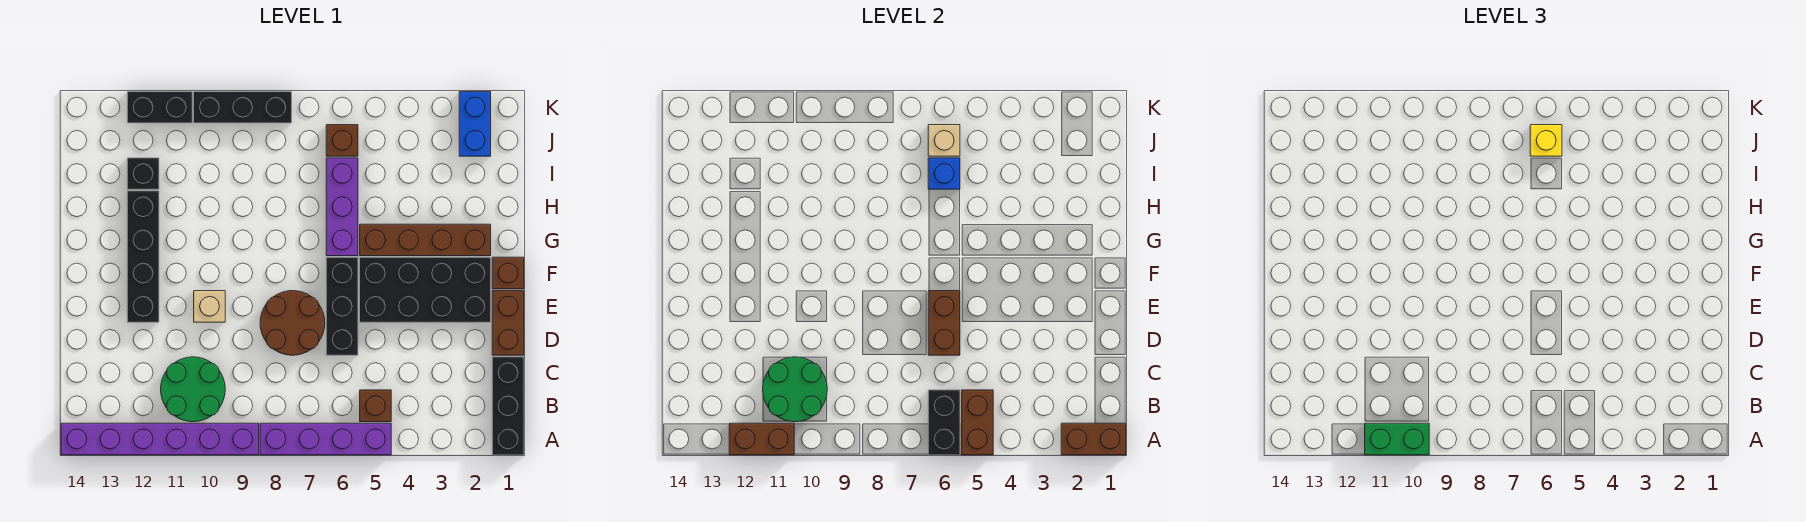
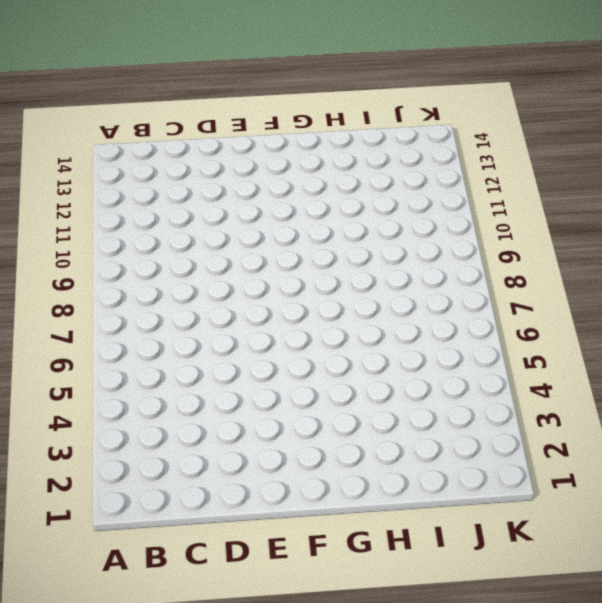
none -> black brick A1:C1 level 1
none -> purple brick A5:A8 level 1
none -> purple brick A9:A14 level 1

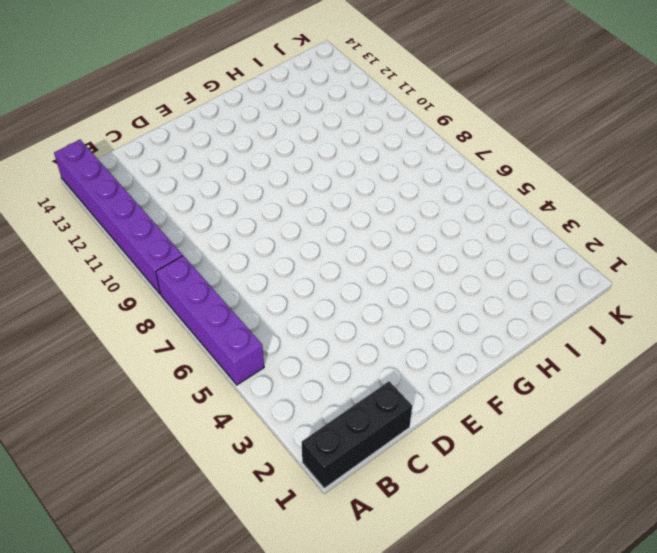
none -> brown brick B5 level 1
none -> green round brick B10:C11 level 1
none -> brown brick D1:E1 level 1

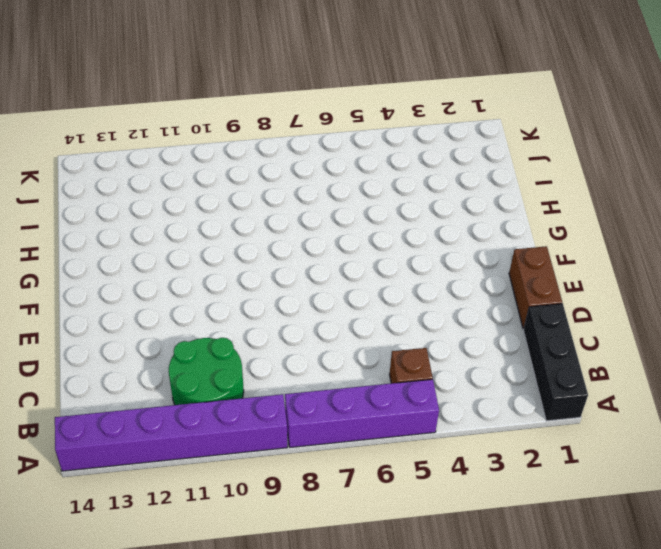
none -> black brick D6:F6 level 1
none -> brown round brick D7:E8 level 1
none -> black brick E2:F5 level 1

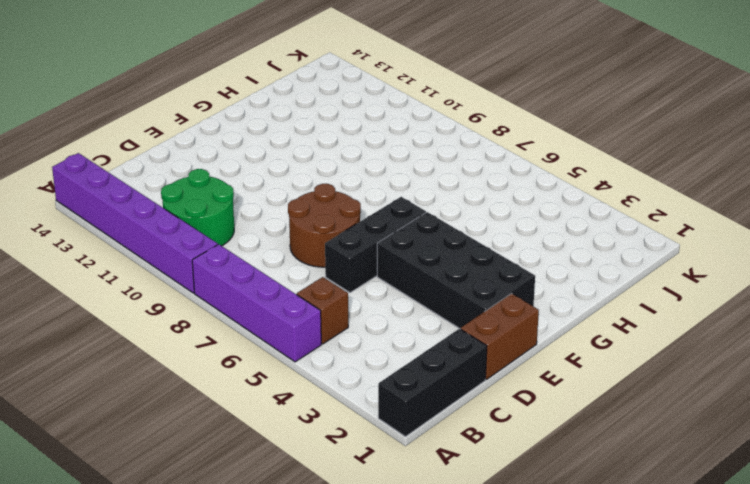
none -> tan brick E10 level 1
none -> black brick E12:H12 level 1
none -> brown brick F1 level 1

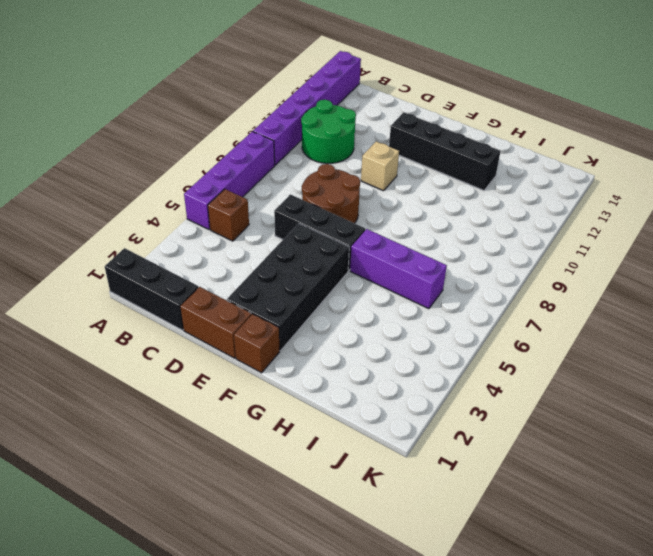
none -> brown brick G2:G5 level 1
none -> black brick I12 level 1
none -> blue brick J2:K2 level 1

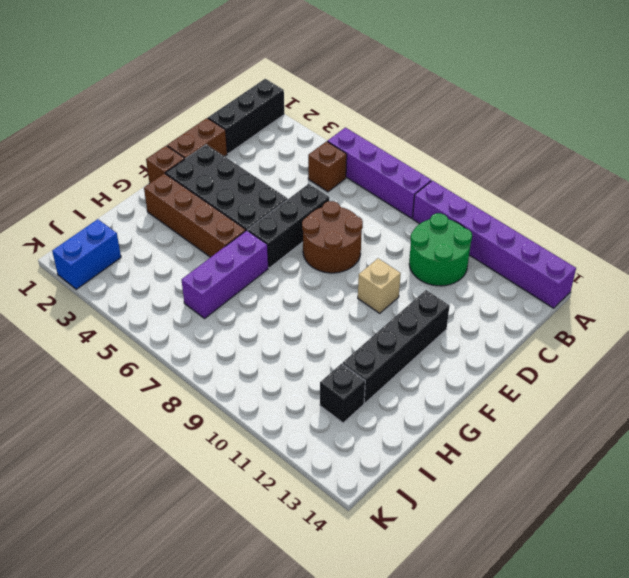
none -> brown brick J6 level 1
none -> black brick K8:K10 level 1
none -> black brick K11:K12 level 1

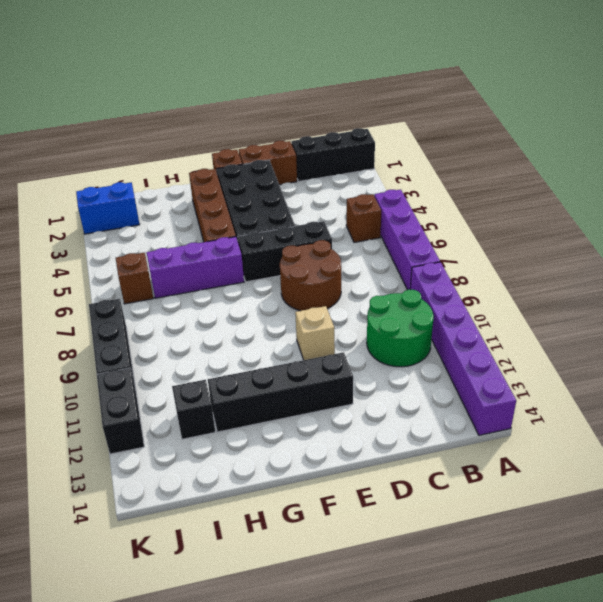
none -> brown brick A1:A2 level 2
none -> brown brick A5:B5 level 2
none -> black brick A6:B6 level 2

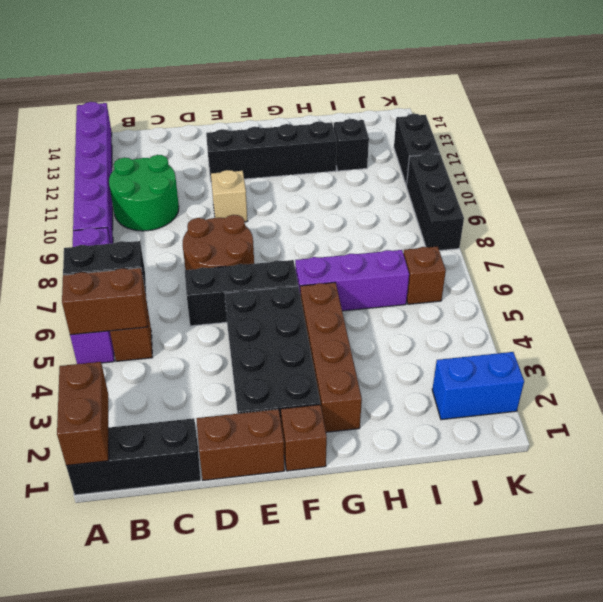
none -> brown brick A11:A12 level 2
none -> green round brick B10:C11 level 2
none -> brown brick D6:E6 level 2

